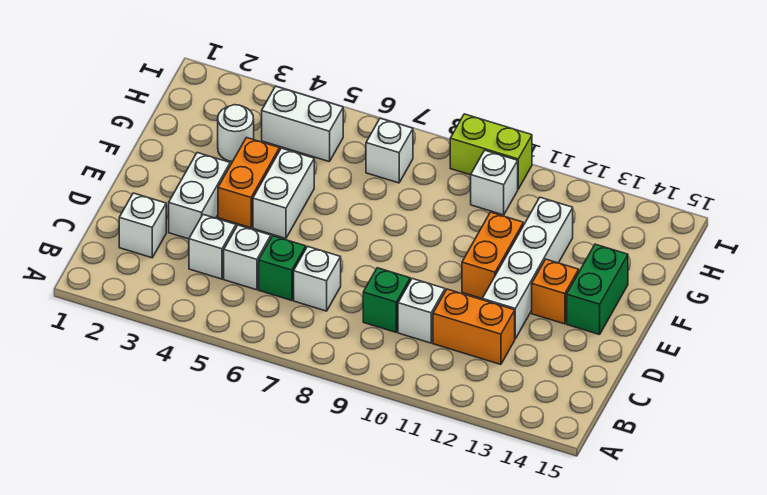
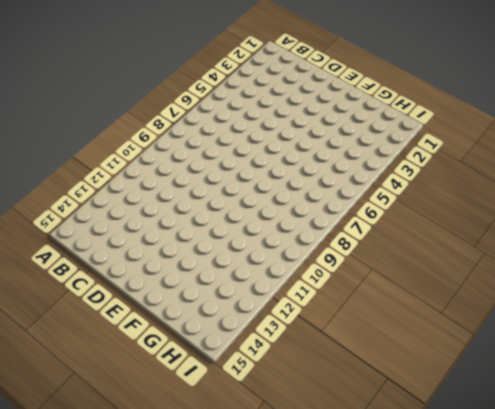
none -> white brick C2 level 1
none -> white brick C4 level 1
none -> white brick C5 level 1

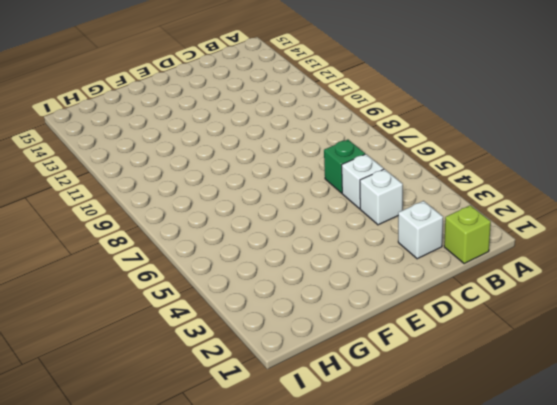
lime brick B1 level 1 -> none
none -> white brick C7 level 1
none -> green brick C9 level 1
none -> white brick C10 level 1

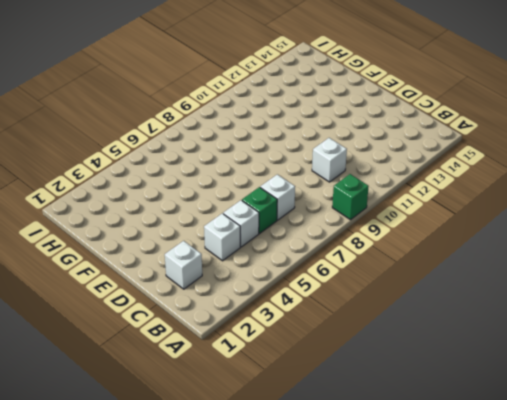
green brick A9 level 1 -> green brick C9 level 1
none -> orange brick C11:C12 level 1
none -> white brick D3:E3 level 1
none -> white brick D12:G12 level 1

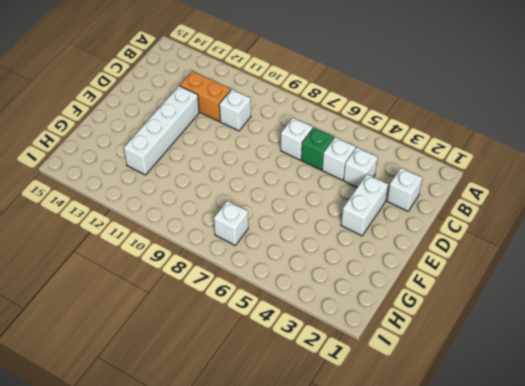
none -> green brick C9 level 1
none -> orange brick E4:F4 level 1
none -> white brick E5:F5 level 1

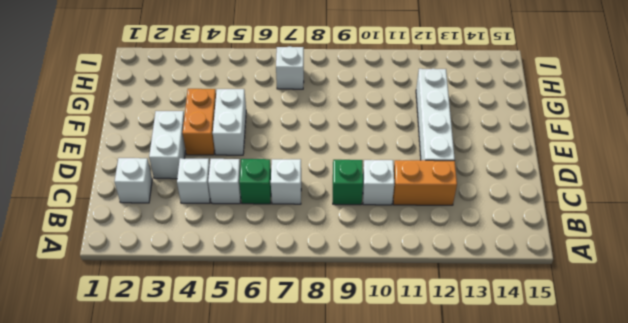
none -> orange brick E11:F11 level 1
none -> orange brick E13 level 1
none -> green brick E14:F14 level 1

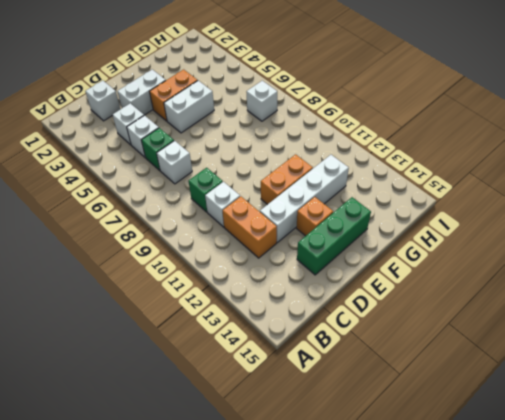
green brick D14:F14 level 1 -> green brick E14:F14 level 1
none -> white round brick G3 level 1
none -> white brick H4:H5 level 1
none -> white brick H10 level 1

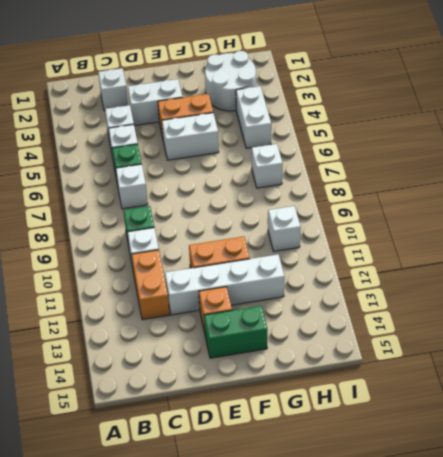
white round brick G2:H3 level 1 -> white round brick G3 level 1
none -> lime brick I9:I10 level 1

